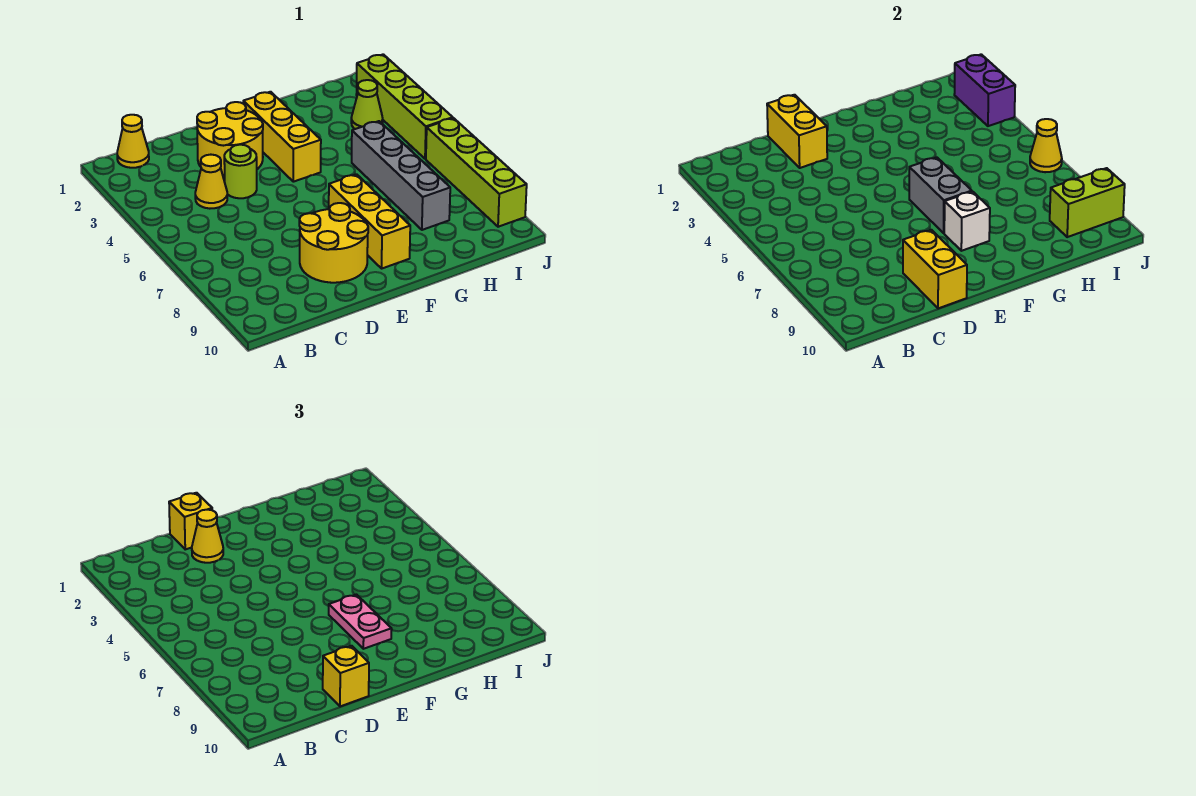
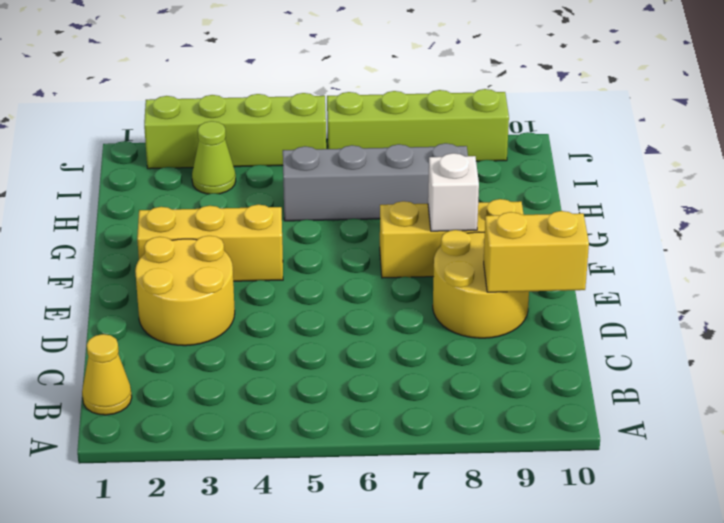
none -> yellow cone C4 level 1
none -> lime round brick D4 level 1
none -> yellow brick D1:D2 level 2

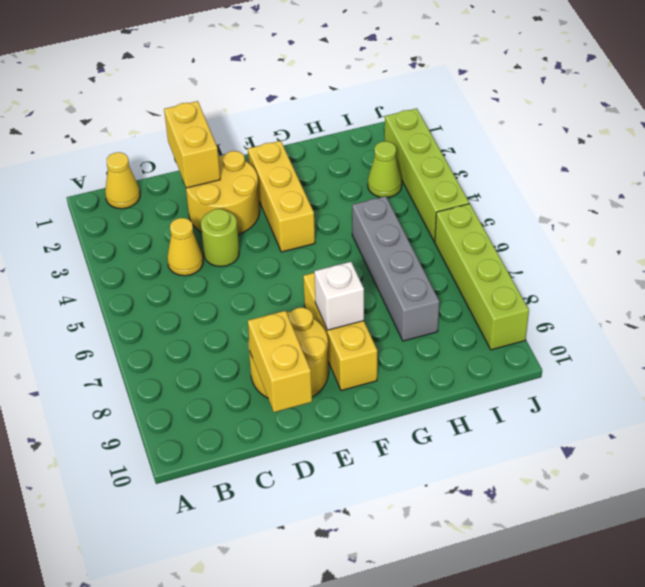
none -> grey brick F6:F7 level 2
none -> lime brick I9:J9 level 2
none -> purple brick J2:J3 level 2

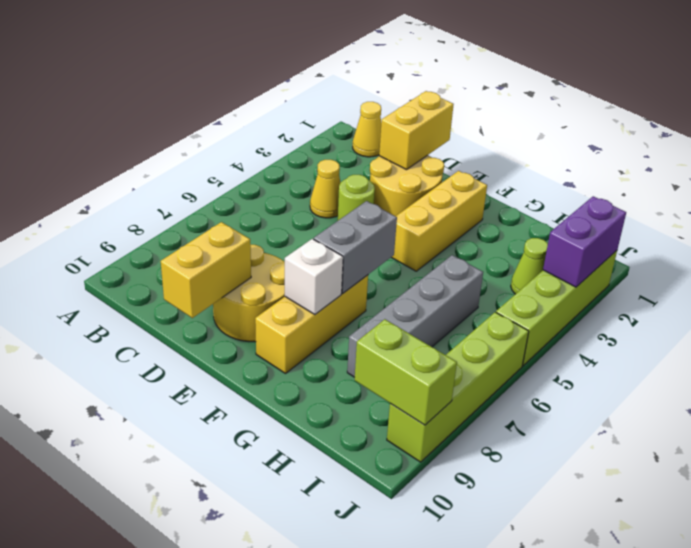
none -> yellow cone J6 level 2
none -> yellow brick D1 level 3
none -> yellow cone D2 level 3

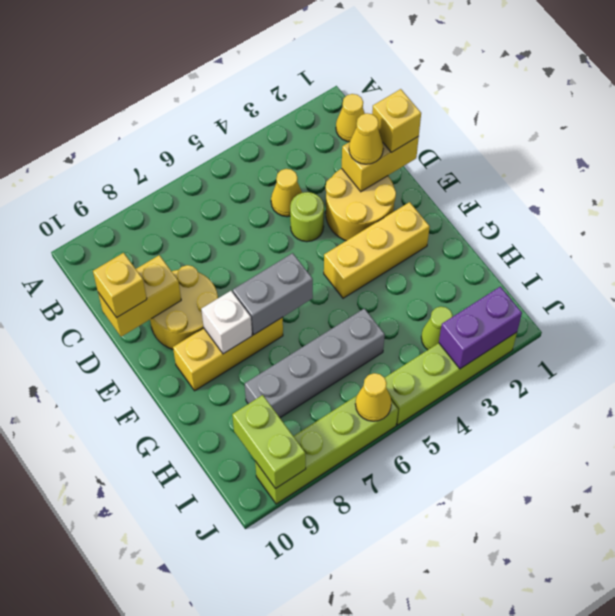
none -> pink plate F7:F8 level 3

